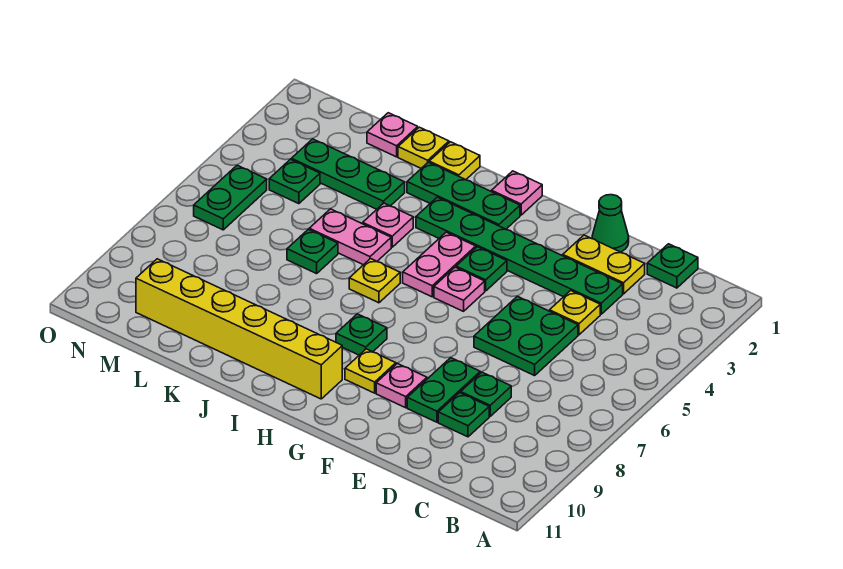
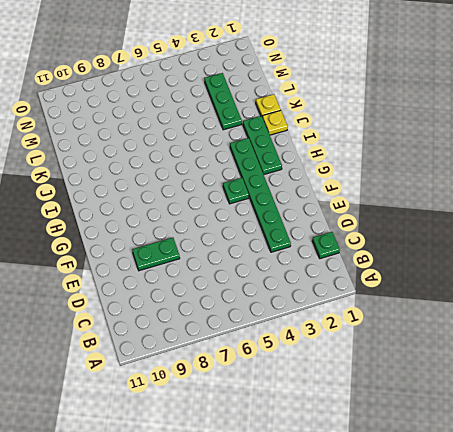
none -> yellow plate D2:E2 level 1
none -> yellow plate D4 level 1
none -> green plate D5:E6 level 1

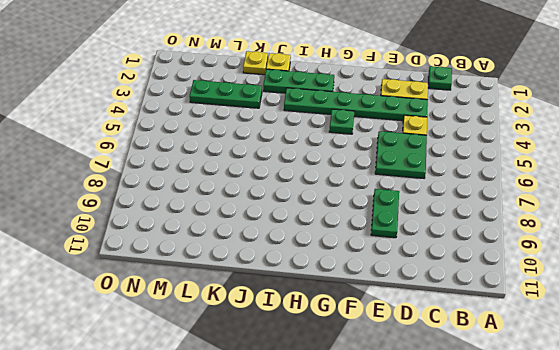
none -> green plate D8 level 1
none -> green plate D9 level 1
none -> green cone E1 level 1

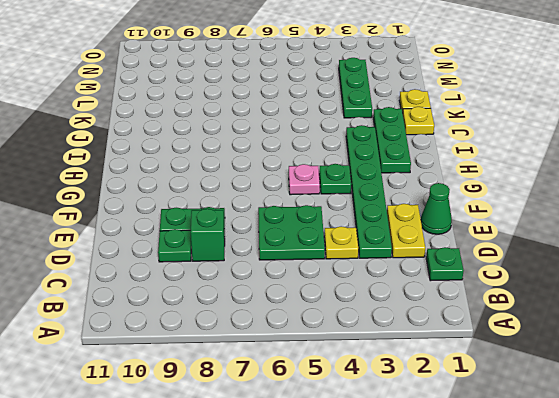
green brick D8 level 1 -> green plate D8 level 1
none -> pink plate F9 level 1
none -> yellow plate G9 level 1
none -> pink plate H1 level 1

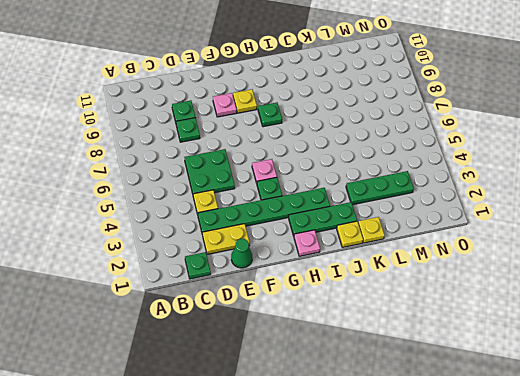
none -> green plate E8:E9 level 1
none -> pink plate H4:H5 level 1
none -> yellow brick H10:M10 level 1

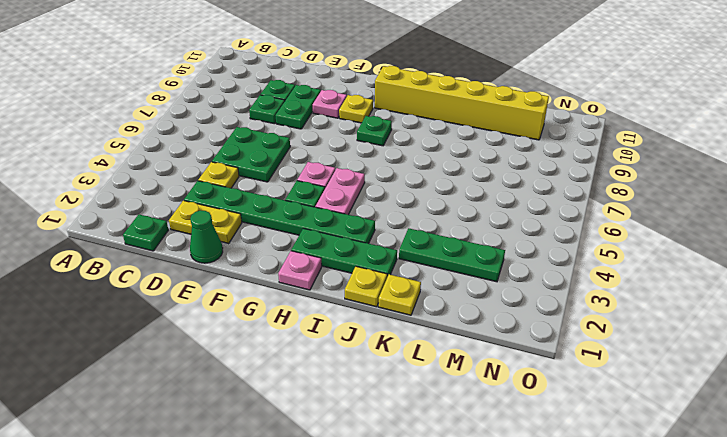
none -> yellow plate I6 level 1
none -> pink plate J4 level 1
none -> pink plate J5:K5 level 1

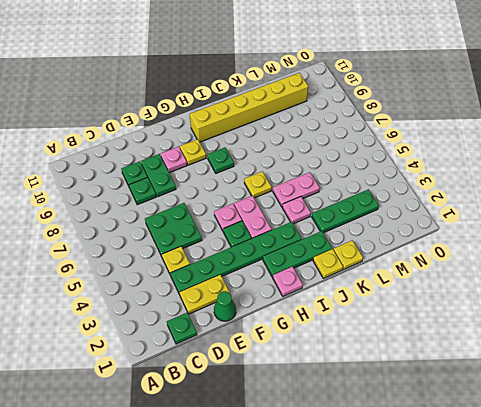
none -> green plate K6 level 1
none -> pink plate L1 level 1
none -> green plate M4 level 1

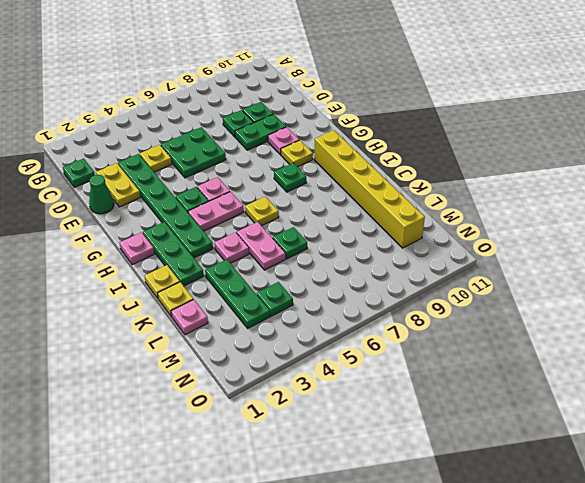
none -> green plate N5:N6 level 1

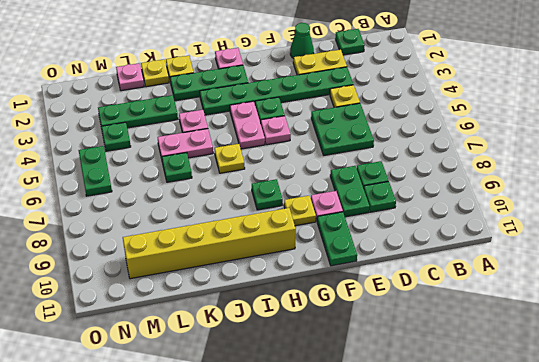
green plate F10:F11 level 1 -> none

